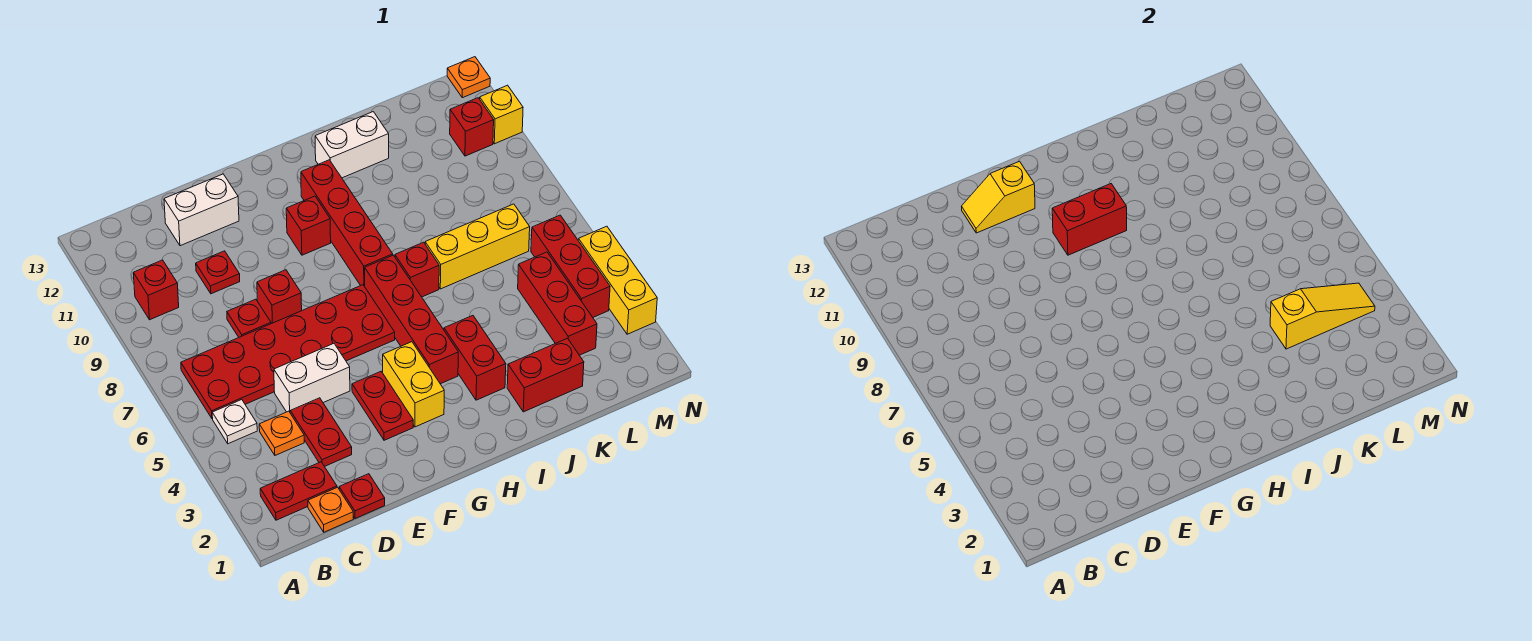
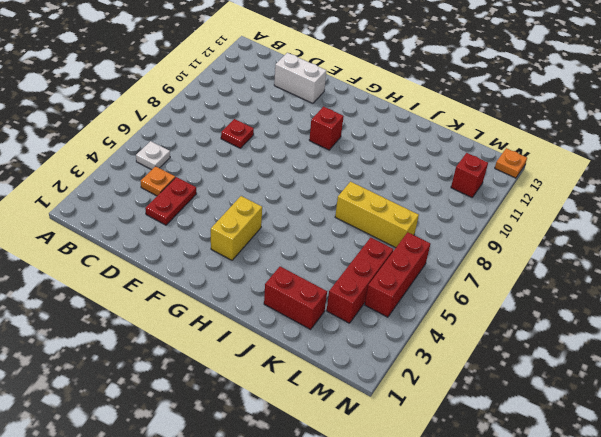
none -> red plate B2:C2 level 1
none -> red plate B6:G7 level 1
none -> red brick B10 level 1
none -> orange plate C1 level 1

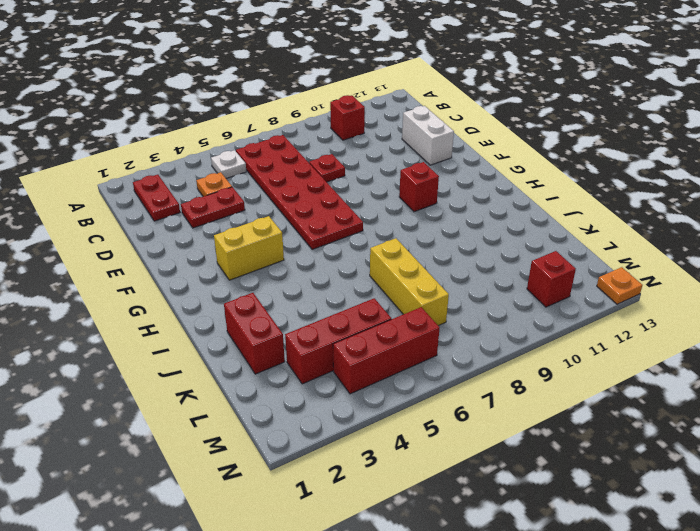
none -> orange plate C1 level 1
none -> red plate D1 level 1
none -> white brick D5:E5 level 1
none -> red plate D10 level 1

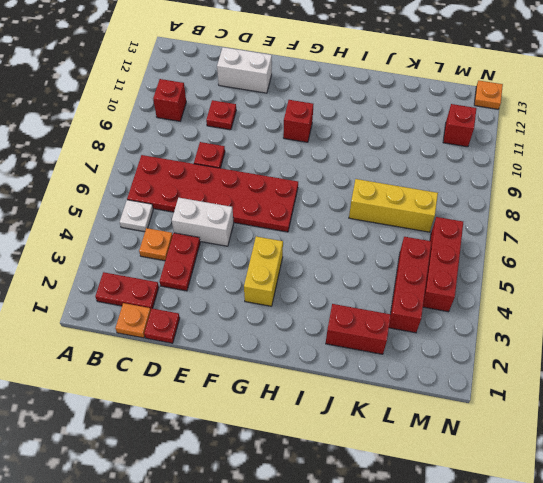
none -> red brick E8 level 1
none -> red plate F3:F4 level 1
none -> red brick H4:H7 level 1
none -> red brick H8:H11 level 1

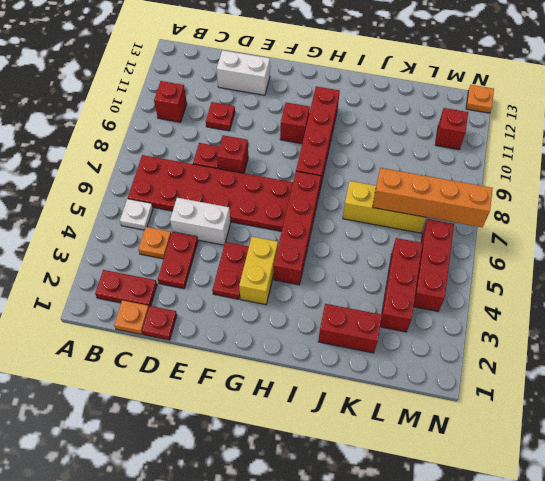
orange brick K7:N7 level 2 -> none
none -> red brick I3:I4 level 1
none -> red brick I7 level 1
none -> white brick I12:J12 level 1
none -> yellow brick N3:N5 level 1

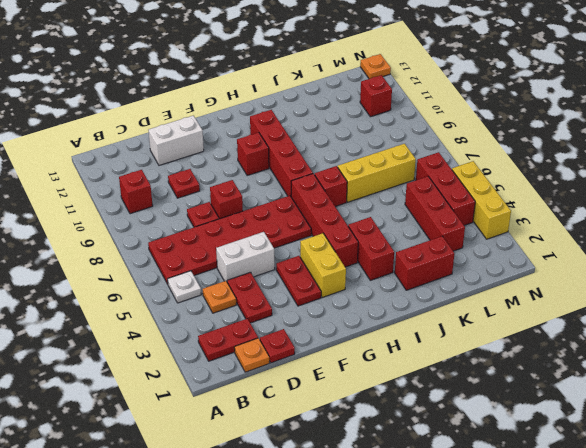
none -> white brick I12:J12 level 1
none -> yellow brick N11 level 1
none -> yellow slope E12:F12 level 2 top F
none -> red brick G10:H10 level 2

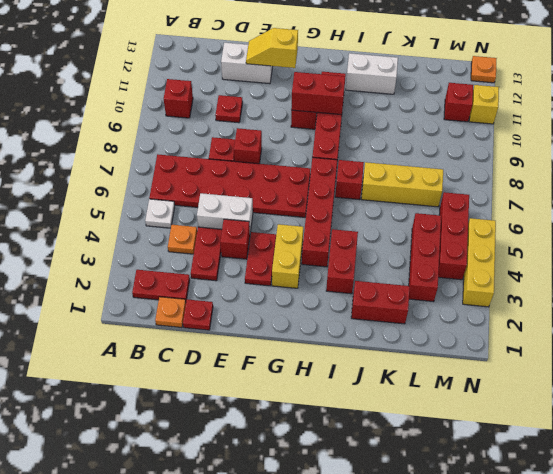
red brick E4 level 1 -> none
none -> yellow slope K4:M4 level 2 top K

